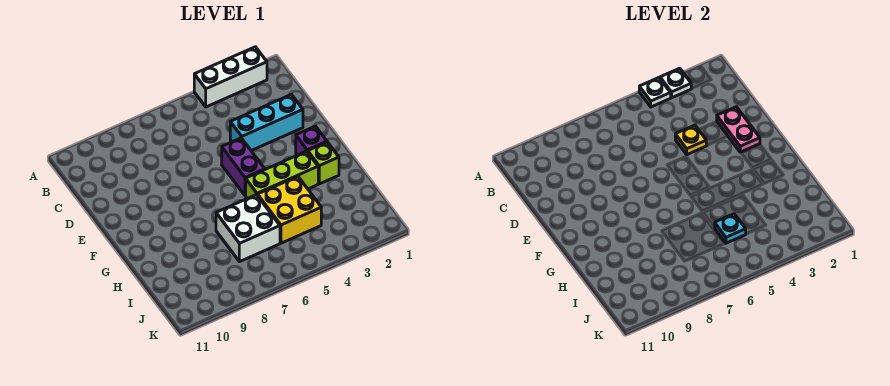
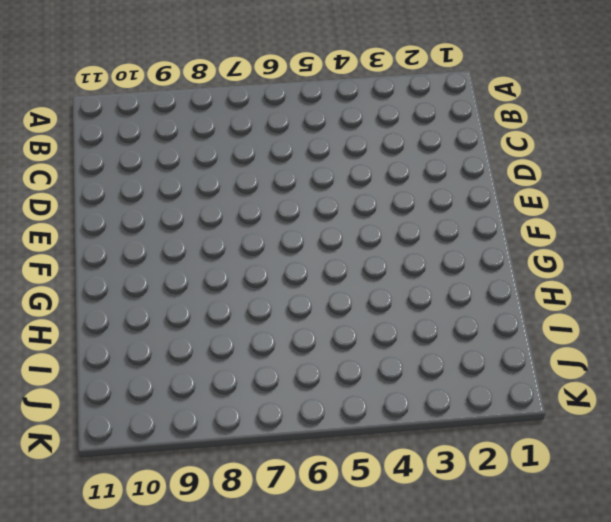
none -> white brick A2:A4 level 1
none -> cyan brick D2:D4 level 1
none -> purple brick E5:F5 level 1

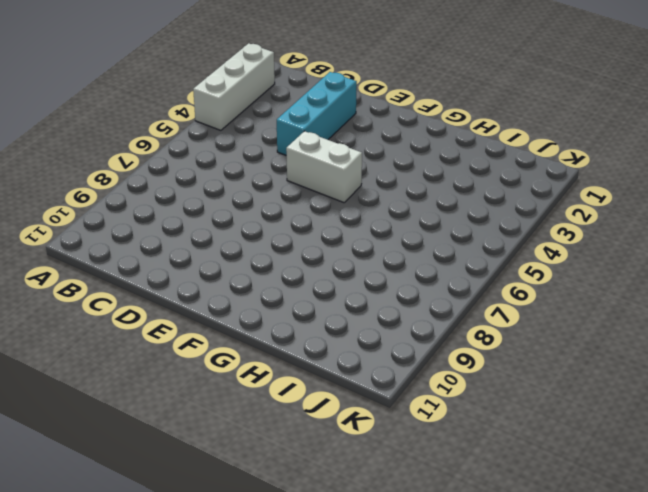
white brick E5:F5 level 1 -> purple brick E5:F5 level 1
none -> purple brick F2 level 1
none -> lime brick G2 level 1
none -> lime brick G3:G5 level 1

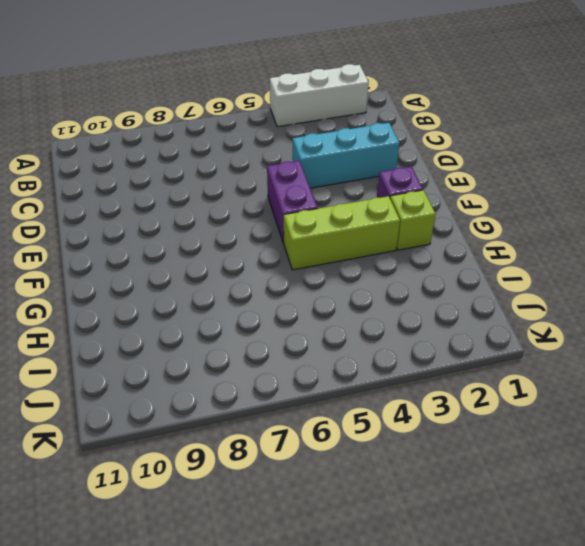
none -> yellow brick H4:I5 level 1
none -> white brick H6:I7 level 1
none -> white plate A3 level 2

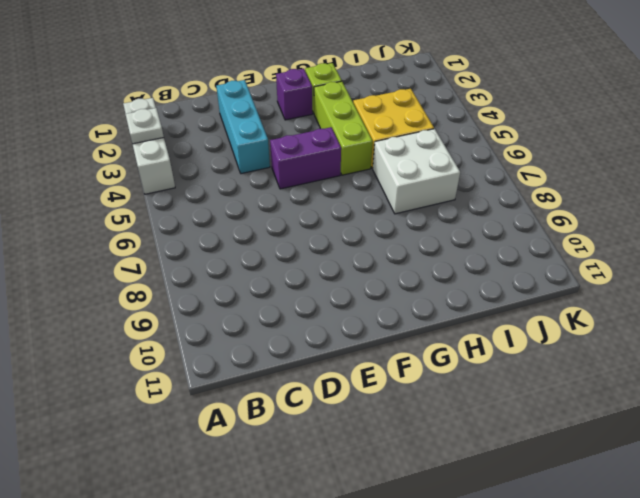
none -> white plate A4 level 2
none -> pink plate D2:E2 level 2
none -> yellow plate D4 level 2

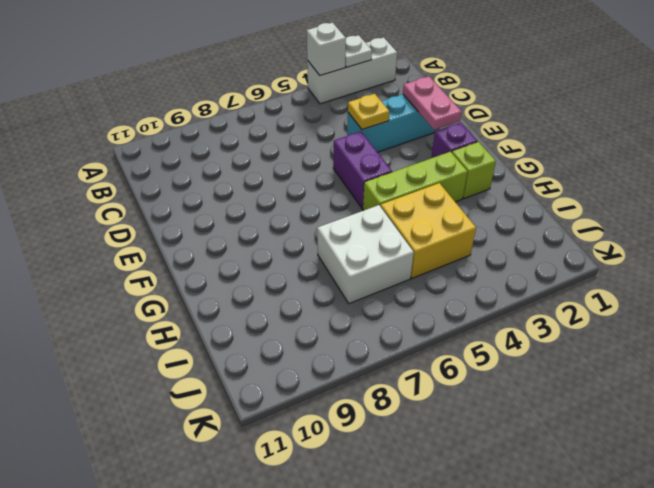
white brick A4 level 2 -> white plate A4 level 2
none -> cyan plate I5 level 2

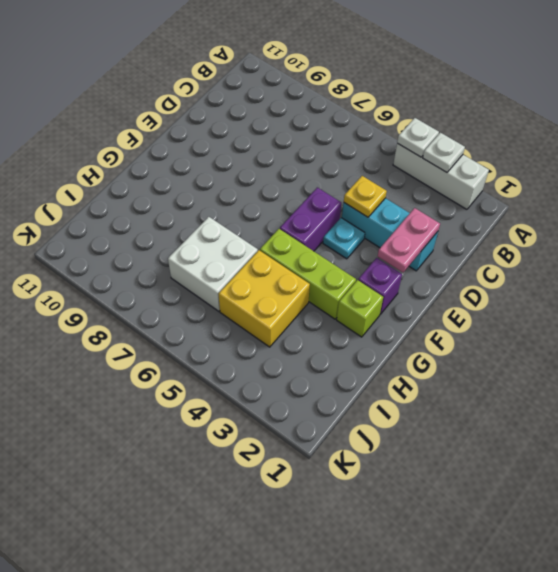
cyan plate E4 level 1 -> cyan plate I5 level 2

